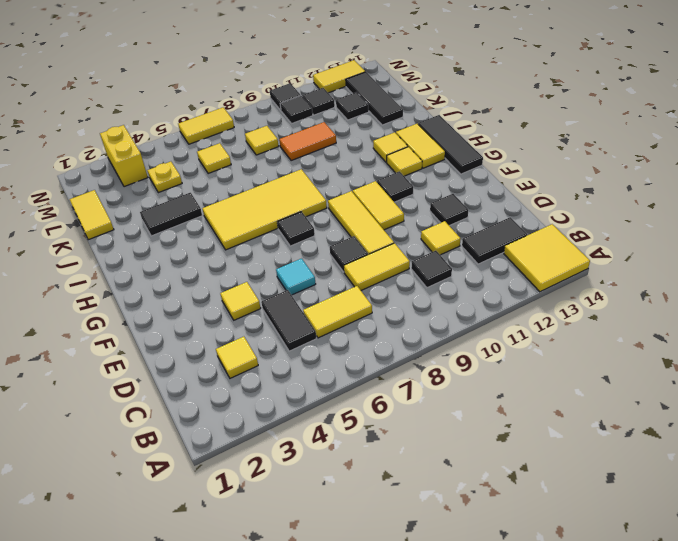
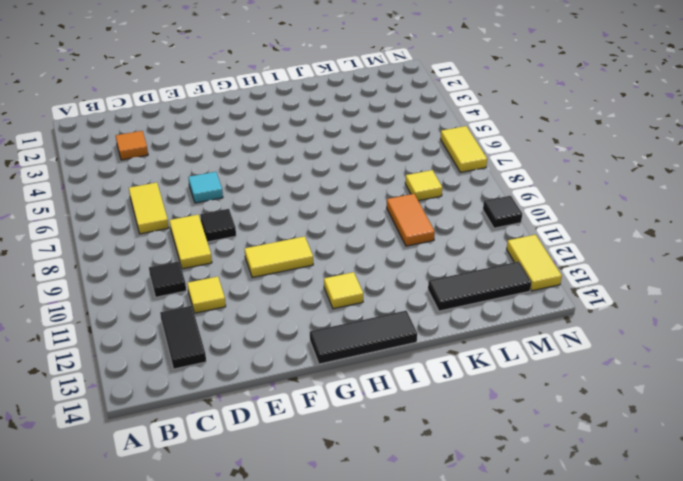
orange tile C3 level 1 -> yellow tile C3 level 1
none -> yellow tile A13:B14 level 1
none -> black tile C5:D5 level 1
none -> yellow tile E4 level 1
none -> yellow tile E9:G9 level 1

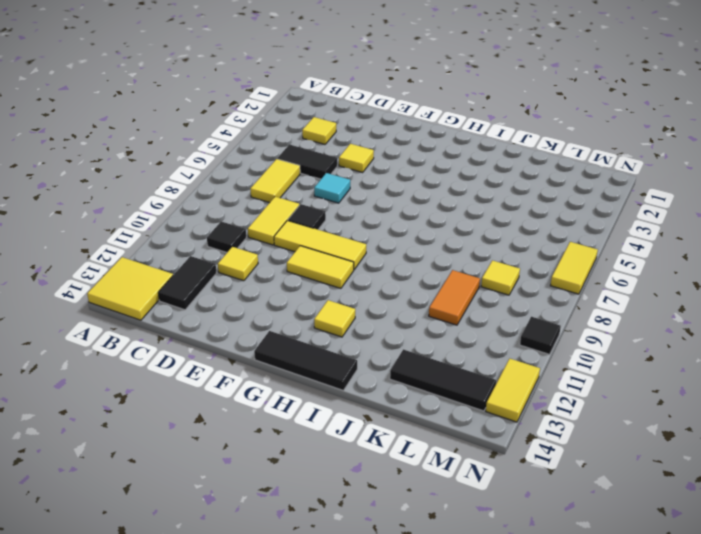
none -> black tile E12 level 1
none -> black tile G7 level 1
none -> black tile G11 level 1
none -> yellow tile H5:I8 level 1

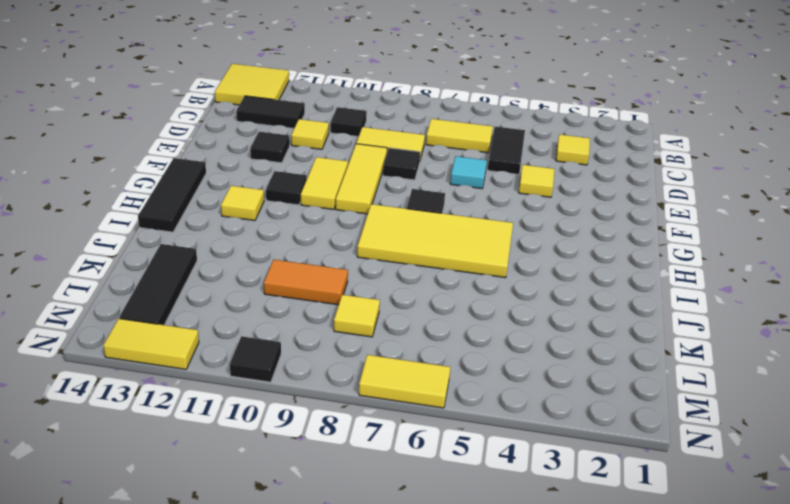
none -> yellow tile H13:I13 level 1
none -> yellow tile I12 level 1
none -> black tile J3:J4 level 1
none -> yellow tile K1:L1 level 1

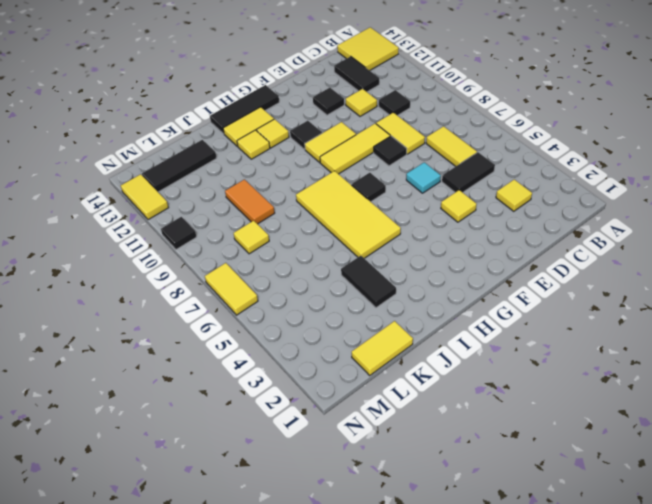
none -> yellow plate L4 level 1
none -> yellow tile L6 level 1
none -> black tile L12 level 1
none -> yellow brick M3:N3 level 1

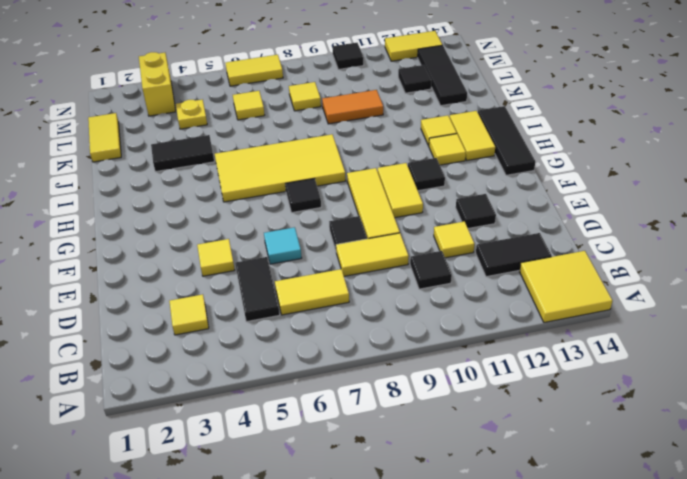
none -> black tile M10 level 1
none -> black tile M11 level 1

